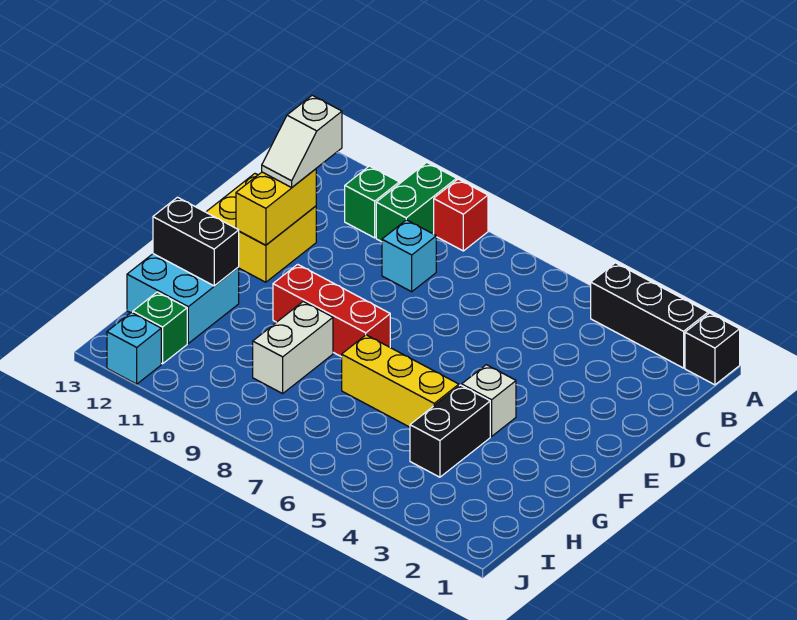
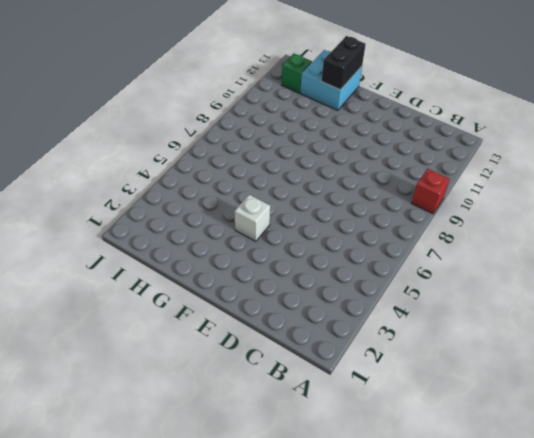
none -> black brick A1 level 1
none -> black brick A2:A4 level 1
none -> green brick A10:B10 level 1

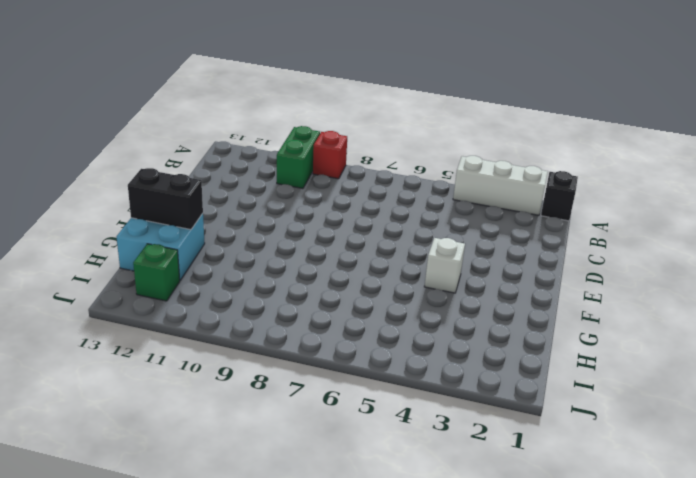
white brick A2:A4 level 1 -> black brick A2:A4 level 1
none -> green brick B11 level 1
none -> cyan brick C9 level 1
none -> yellow brick D12:E13 level 1

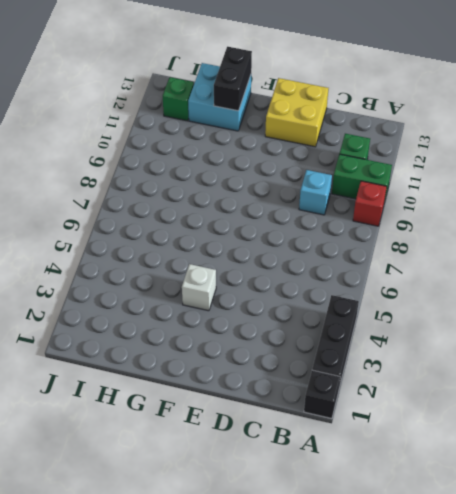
none -> red brick F8:F10 level 1
none -> black brick G4:H4 level 1
none -> yellow brick G5:G7 level 1

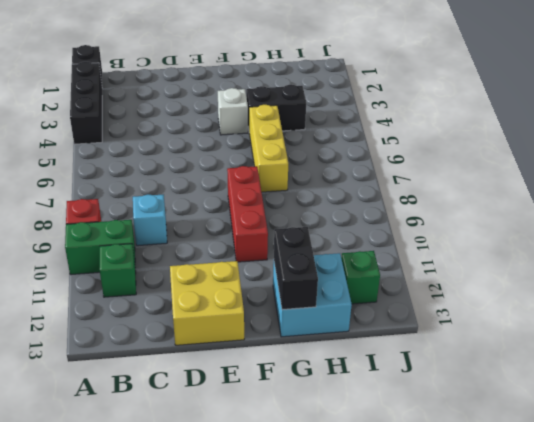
none -> white brick G9:H9 level 1
none -> cyan brick J12 level 1
none -> yellow brick D12:E12 level 2

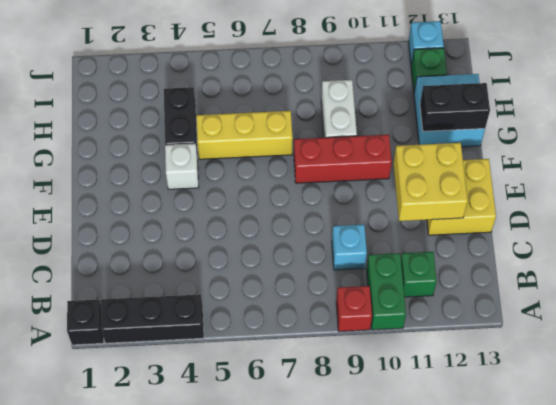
yellow brick D11:E12 level 2 -> yellow brick D12:E12 level 2
none -> white slope C12:D12 level 3 top C

